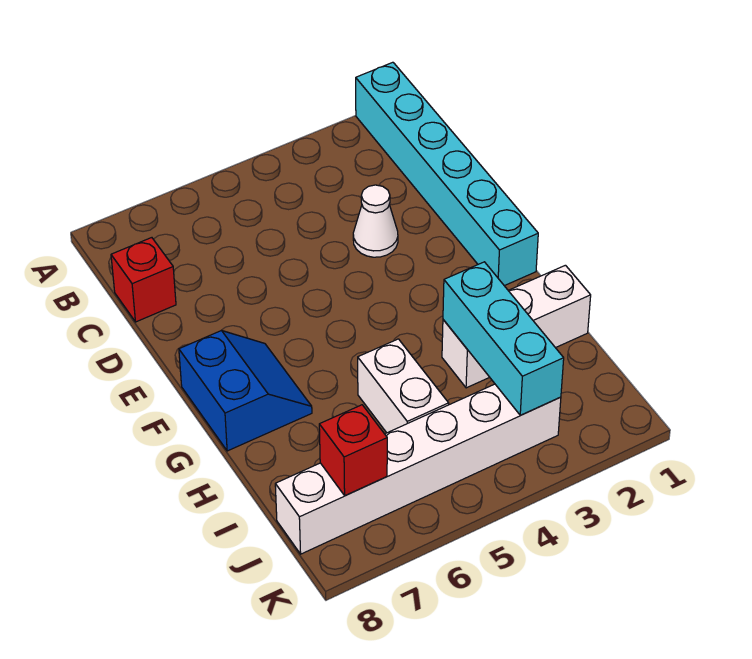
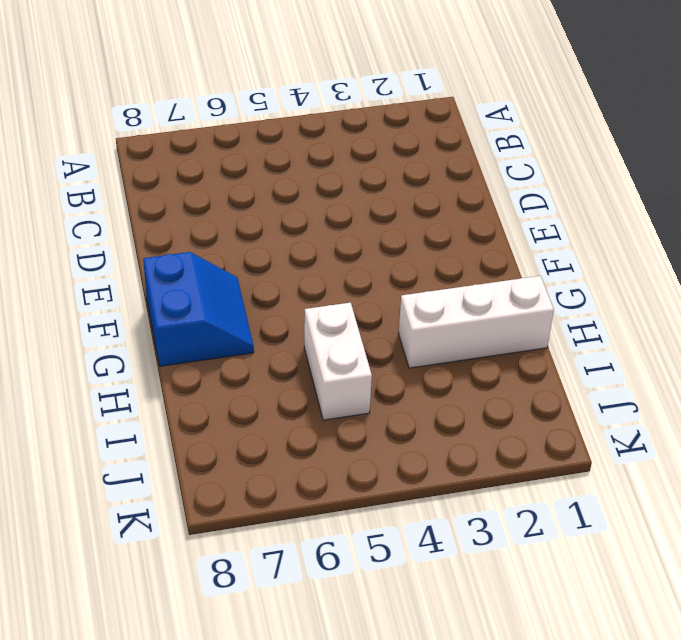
none -> cyan brick A1:F1 level 1
none -> red brick C8 level 1

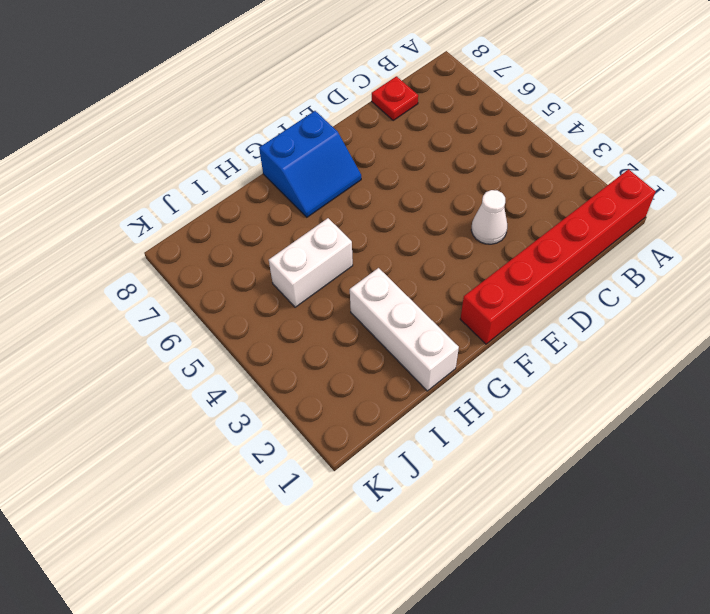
red brick A1:F1 level 1 -> cyan brick A1:F1 level 1
red plate C8 level 1 -> red brick C8 level 1
none -> white brick J3:J8 level 1
none -> cyan brick H3:J3 level 2

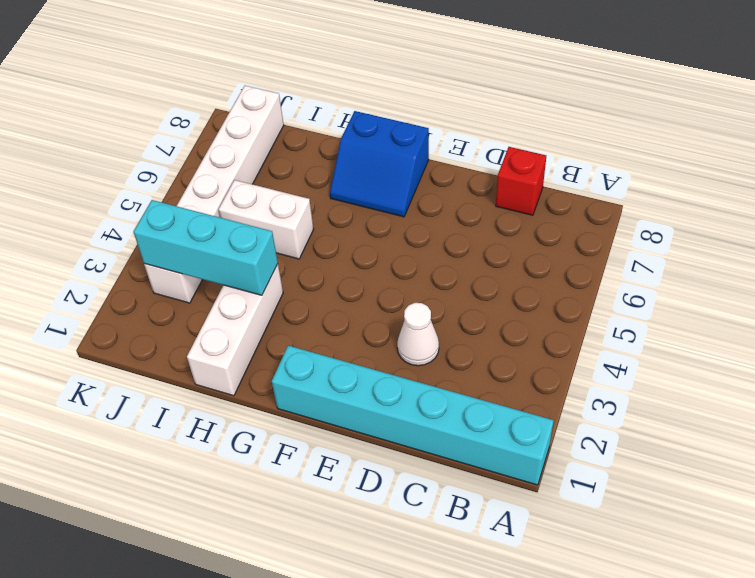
none -> red brick J7 level 2

